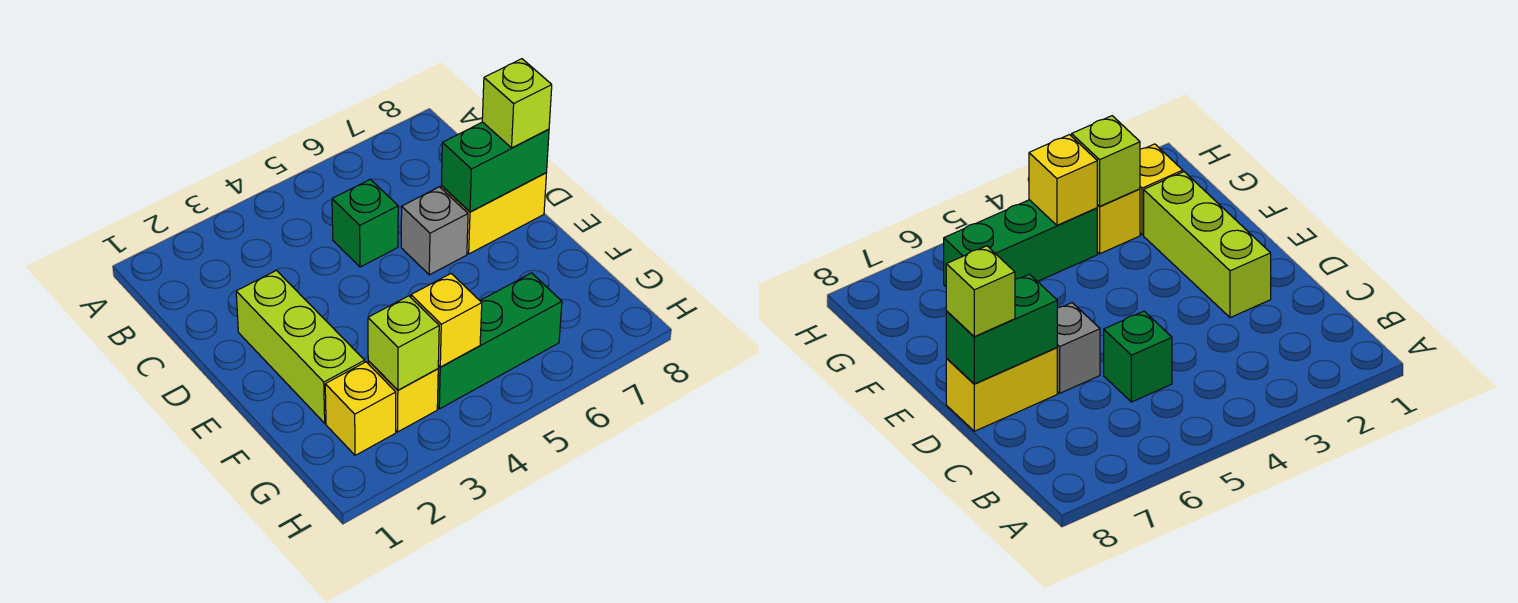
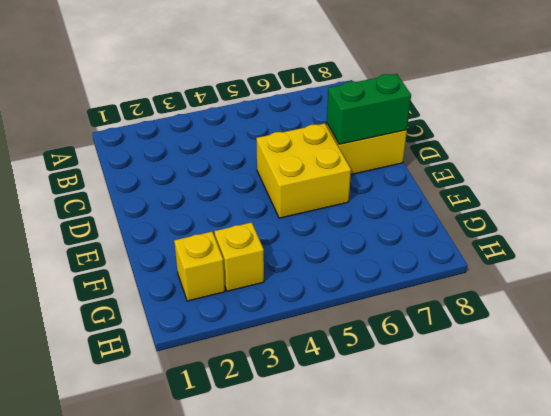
yellow brick D5:E6 level 1 -> grey brick D6 level 1
none -> green brick C5 level 1
none -> lime brick D2:F2 level 1

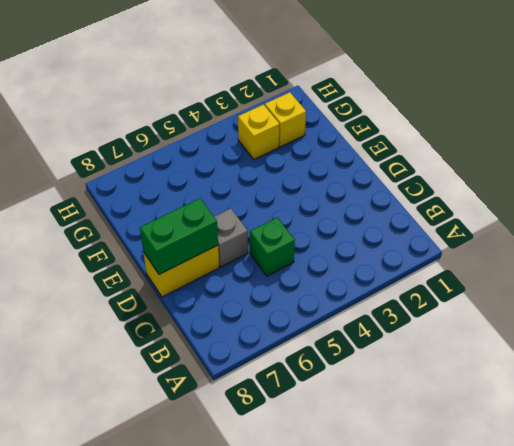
none -> lime brick D2:F2 level 1
none -> green brick G4:G6 level 1

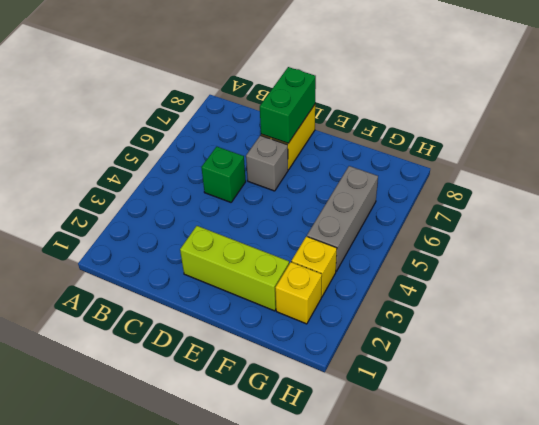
grey brick G4:G6 level 1 -> green brick G4:G6 level 1
none -> lime brick G3 level 2
none -> yellow brick G4 level 2

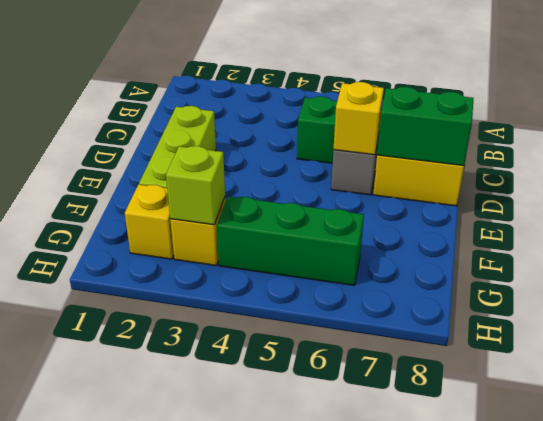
yellow brick D6 level 2 -> yellow brick G4 level 2
none -> lime brick D8 level 3

